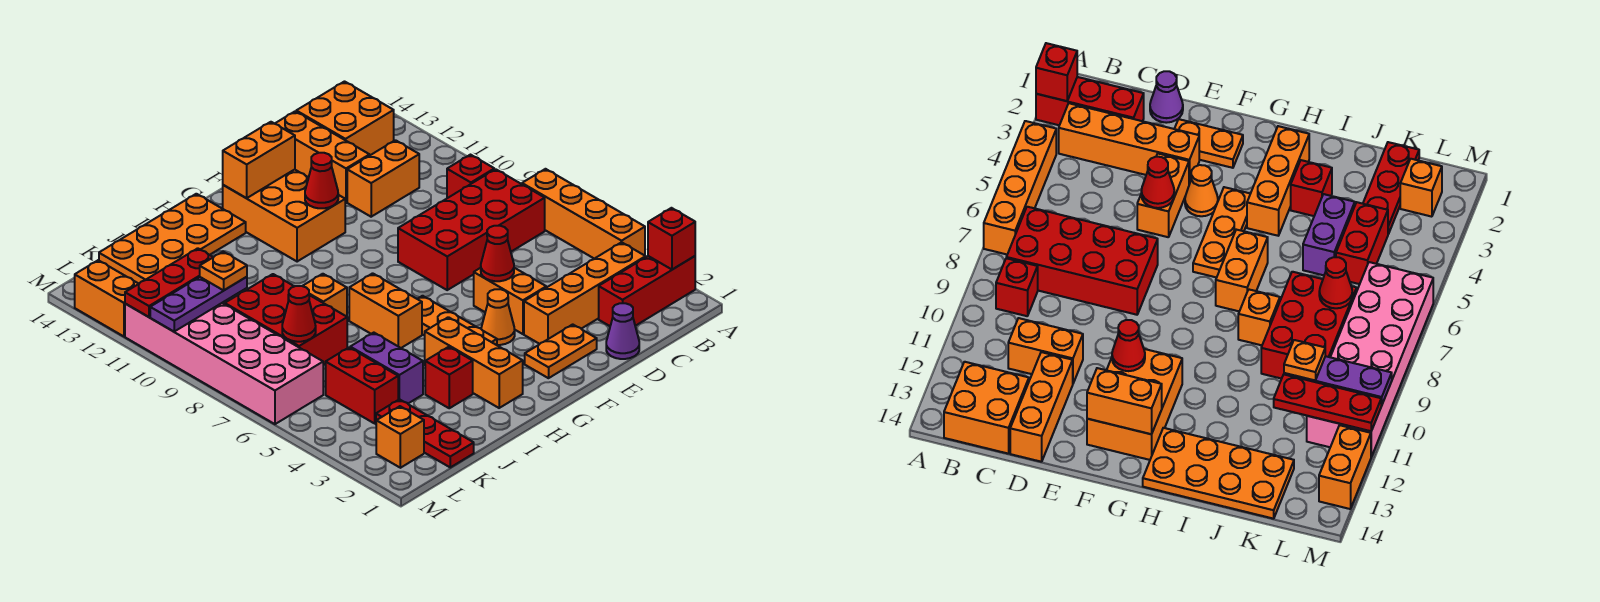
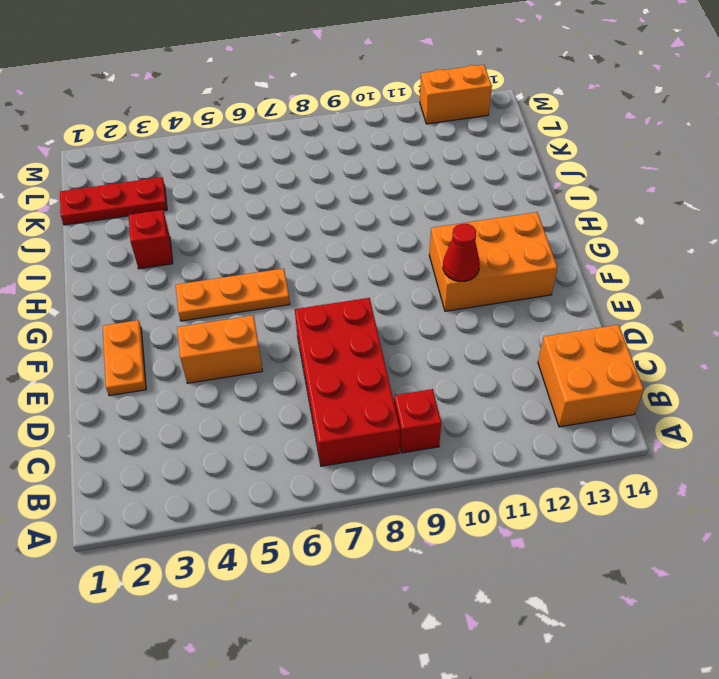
none -> red brick A2:C2 level 1
none -> orange brick A4:A7 level 1
none -> orange brick B3:E3 level 1
none -> orange brick C11:D11 level 1

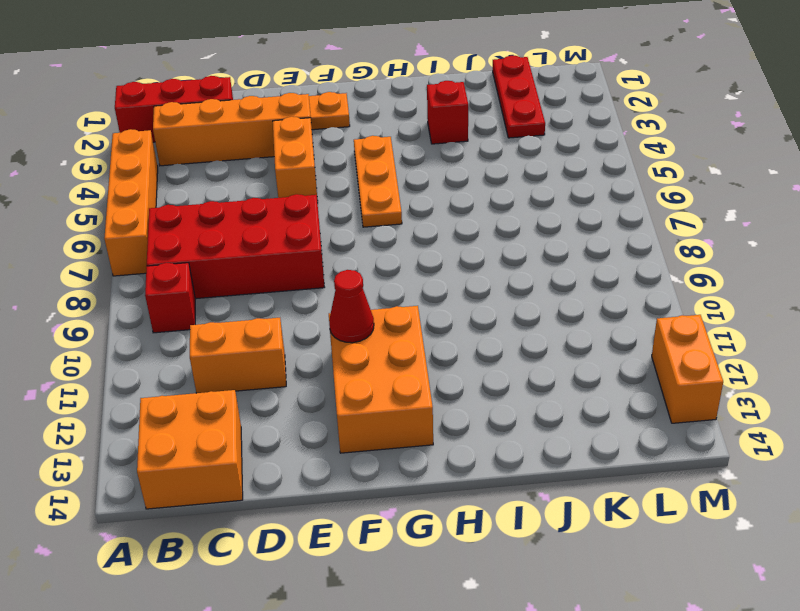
none -> purple cone D1 level 1
none -> orange brick D12:D14 level 1
none -> orange cone F4 level 1
none -> orange brick H2:H4 level 1

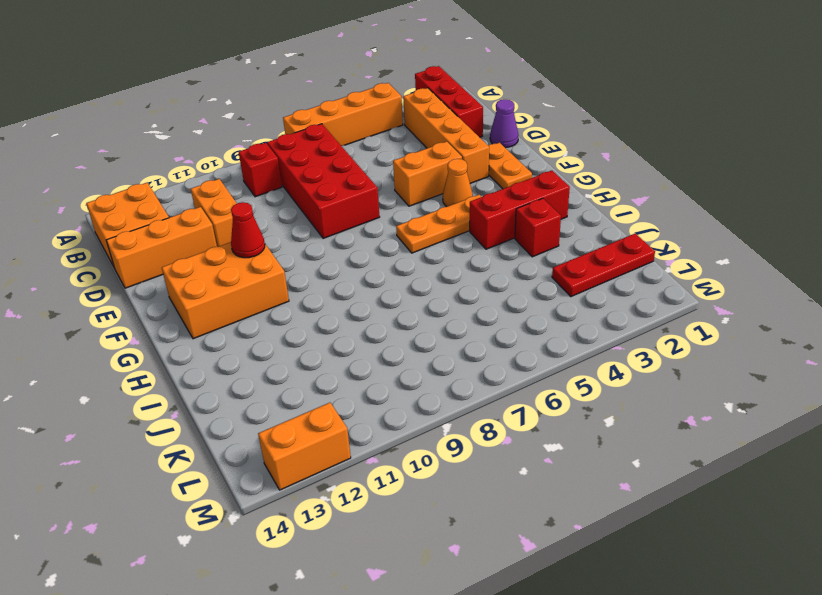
red brick H2:H4 level 1 -> orange brick H2:H4 level 1
none -> orange brick H6:H7 level 1
none -> orange plate H13:K14 level 1
none -> orange brick I8 level 1
none -> purple brick J4:J5 level 1

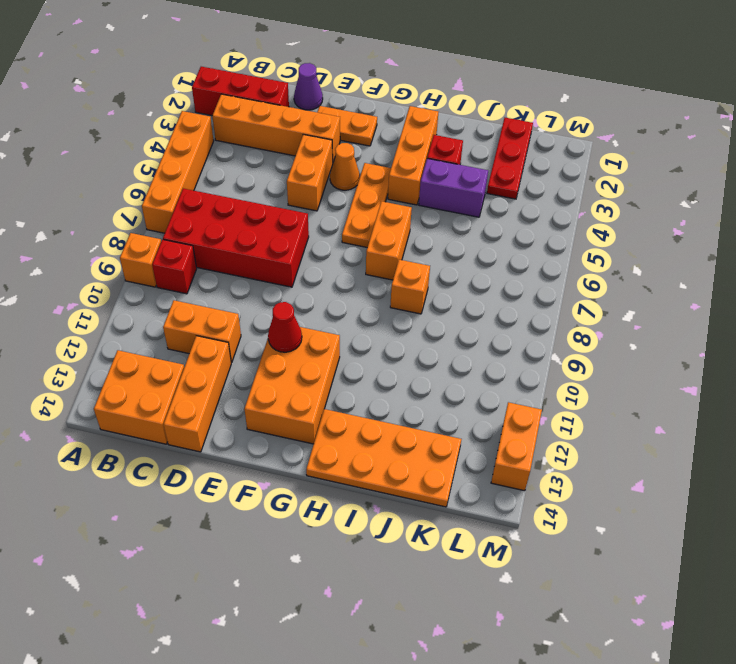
orange brick A9 level 1 -> orange brick L2 level 1
purple brick I4:J4 level 1 -> purple brick J4:J5 level 1
none -> red brick J7:K9 level 1
none -> red brick K4:K5 level 1
none -> pink brick L6:M11 level 1
none -> red brick A2 level 2

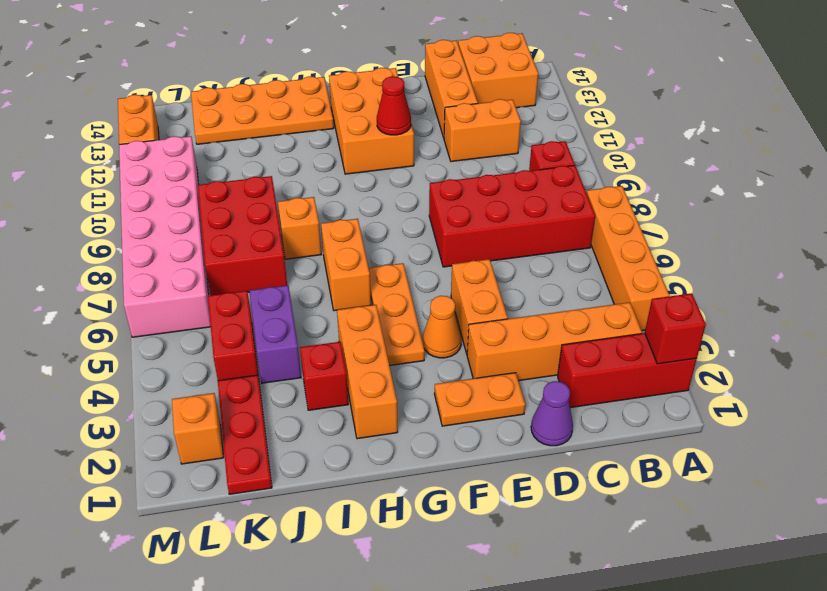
none -> red cone E5 level 2
none -> orange brick F13:G13 level 2
none -> red cone K7 level 2
none -> purple plate K10:M10 level 2

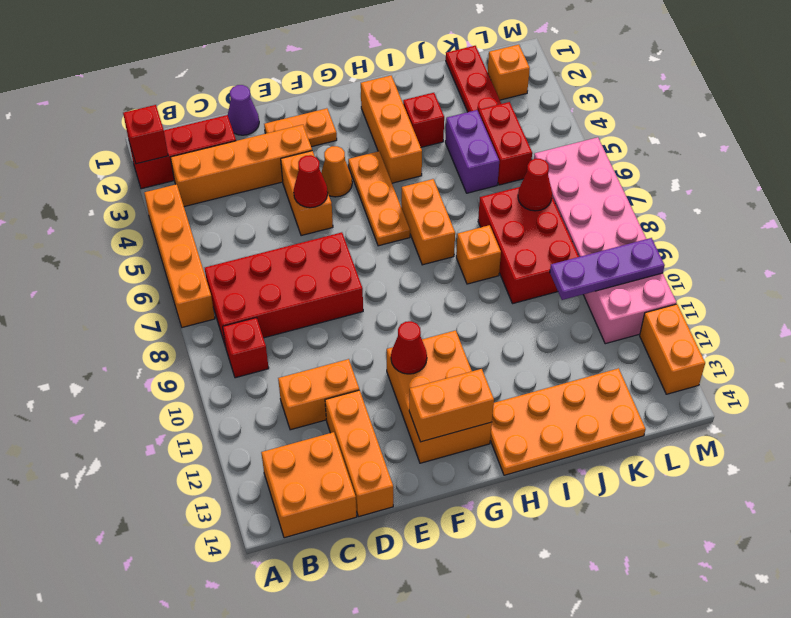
none -> red plate K11:M11 level 2
none -> orange plate K10 level 3

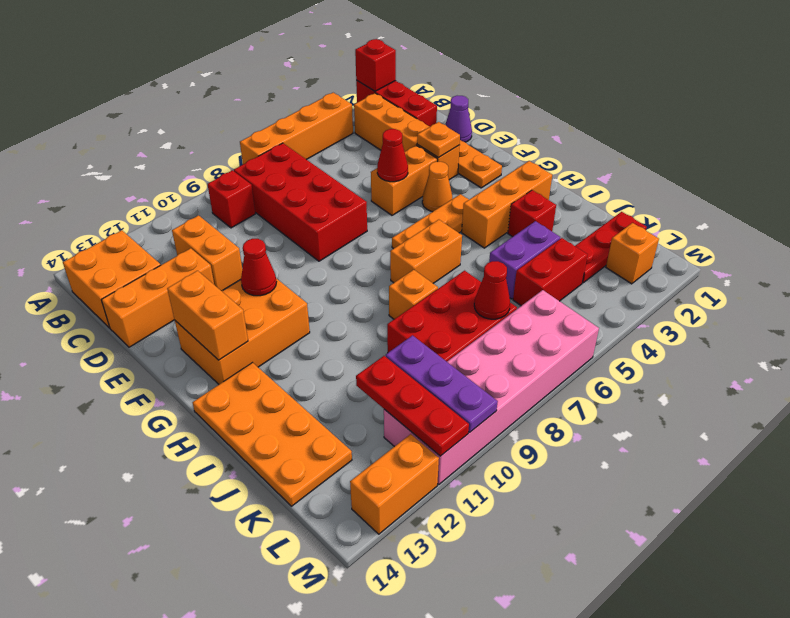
orange plate E3 level 2 -> orange plate K10 level 3

